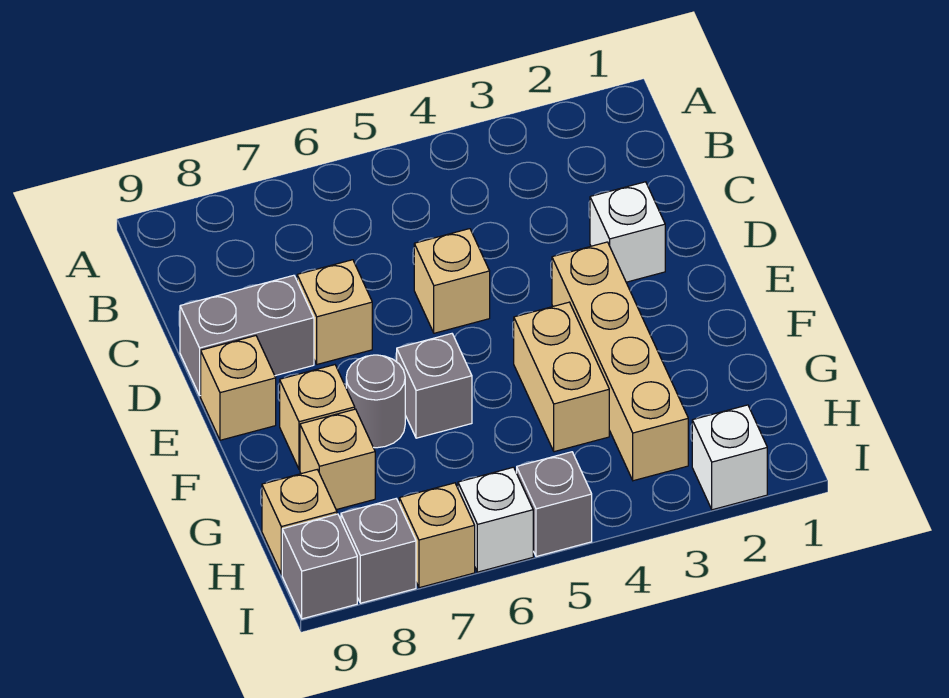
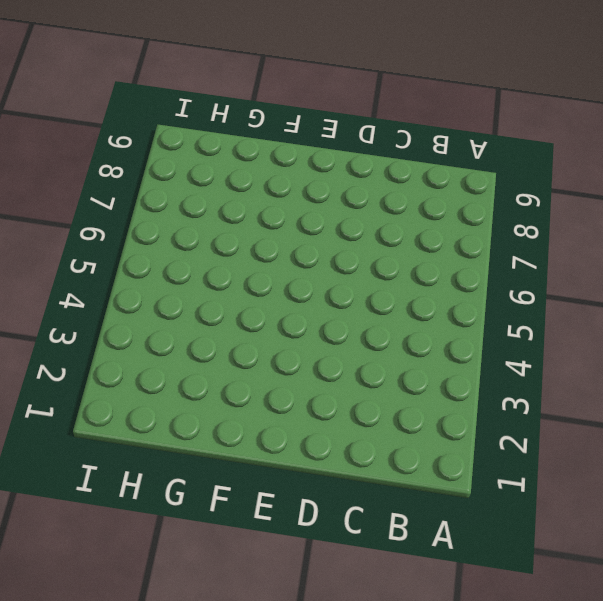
none -> white brick D2 level 1
none -> tan brick D5 level 1
none -> tan brick D7 level 1

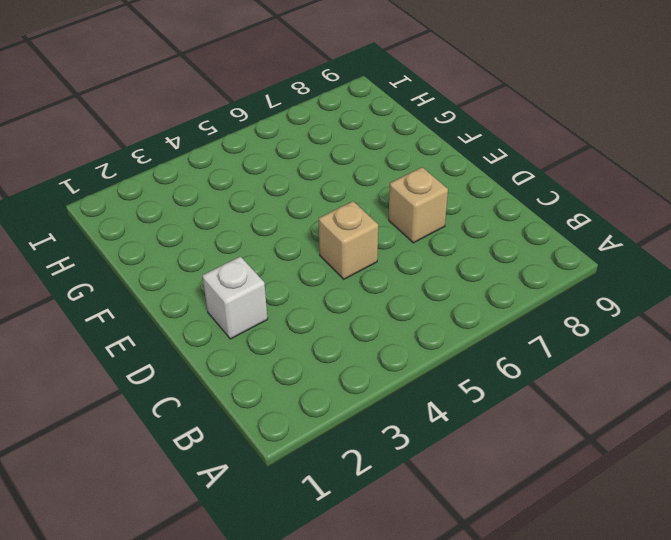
none -> grey brick D8:D9 level 1
none -> tan brick E3:H3 level 1
none -> tan brick E9 level 1

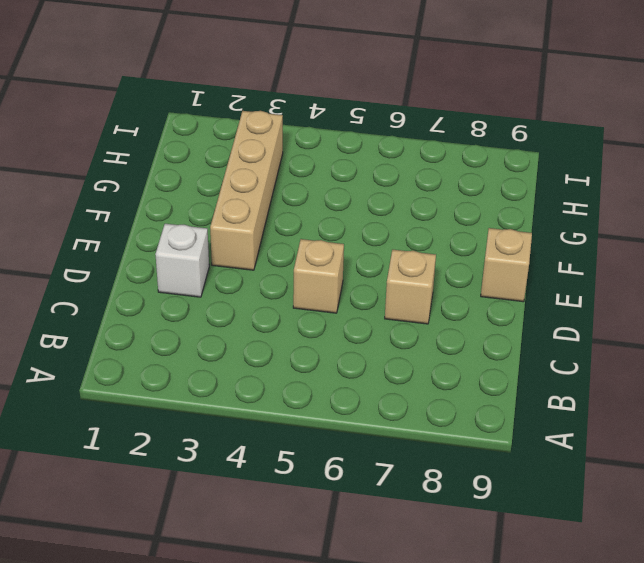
none -> grey brick D8:D9 level 1
none -> tan brick F4:G4 level 1
none -> grey brick F6 level 1

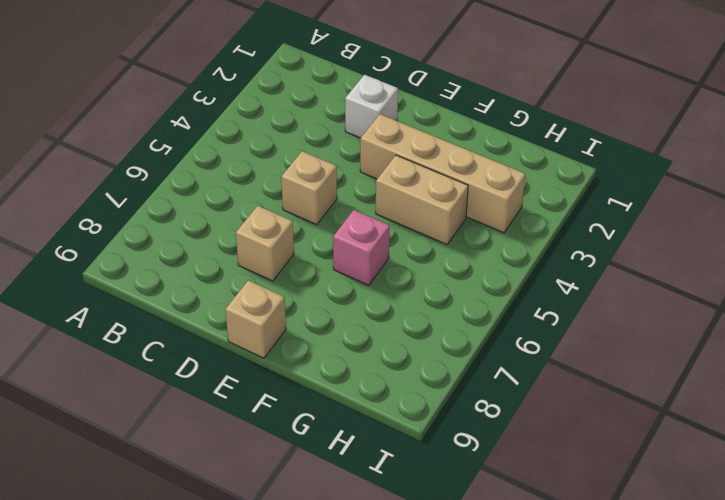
pink brick F6 level 1 -> grey brick F6 level 1
none -> grey brick D8:D9 level 1
none -> grey round brick F7 level 1
none -> tan brick F8 level 1

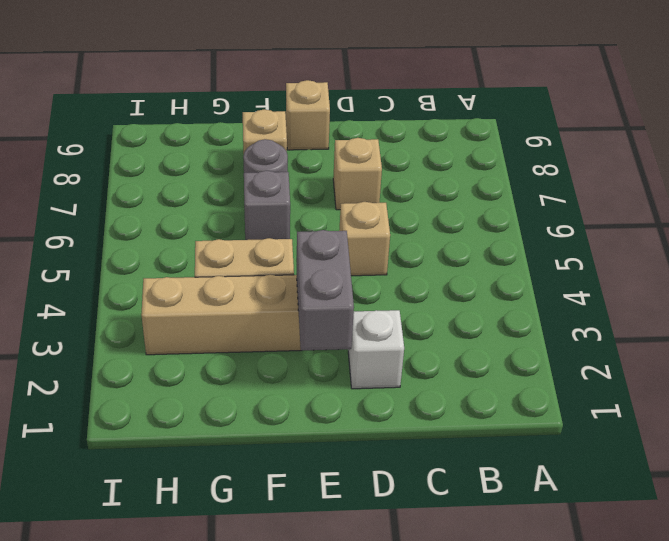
grey brick E2:E3 level 2 -> grey brick D8:D9 level 1
none -> tan brick G8 level 1
none -> tan brick H9 level 1
none -> white brick I2 level 1

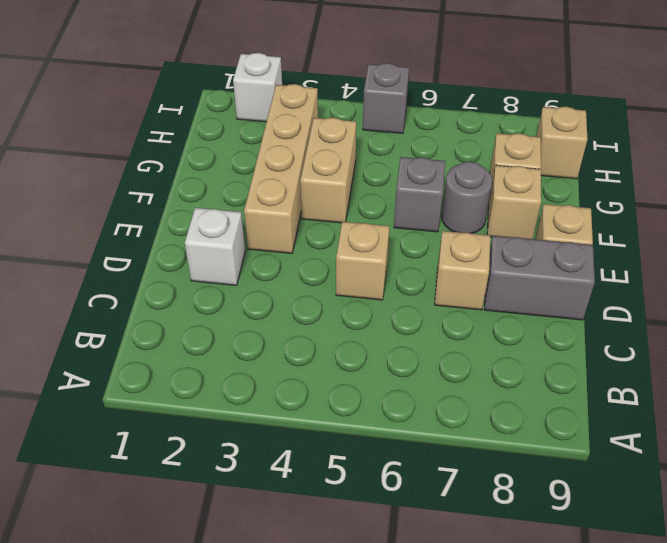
none -> white brick I6 level 1
none -> tan brick I7 level 1
none -> grey brick I8 level 1

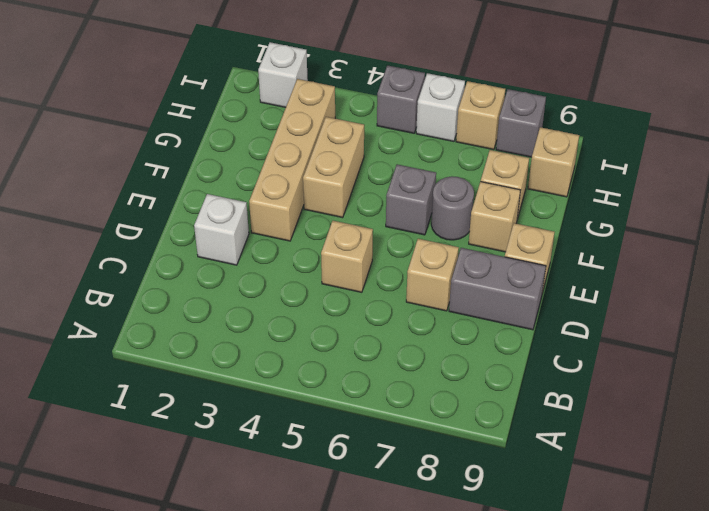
none -> grey brick I9 level 1

